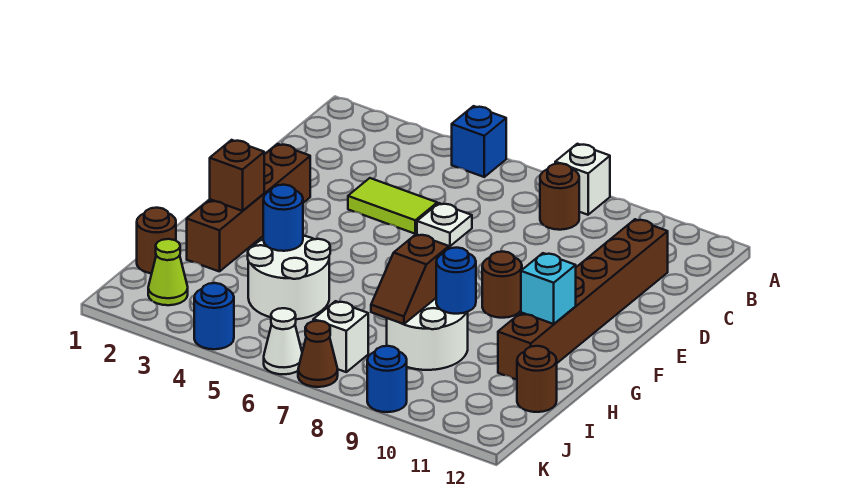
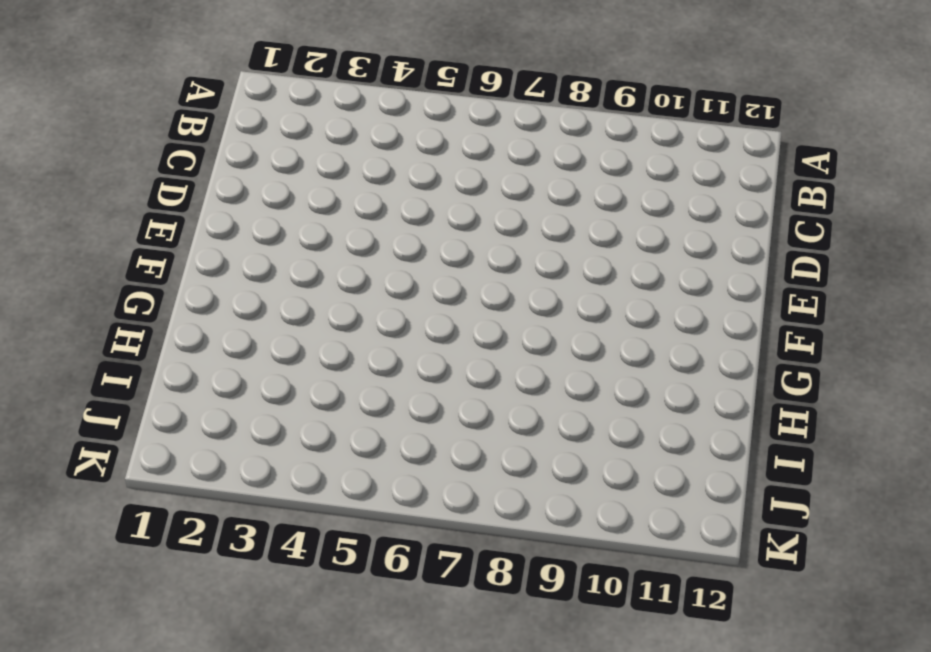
none -> blue brick A5 level 1
none -> white brick A8 level 1
none -> brown round brick B8 level 1

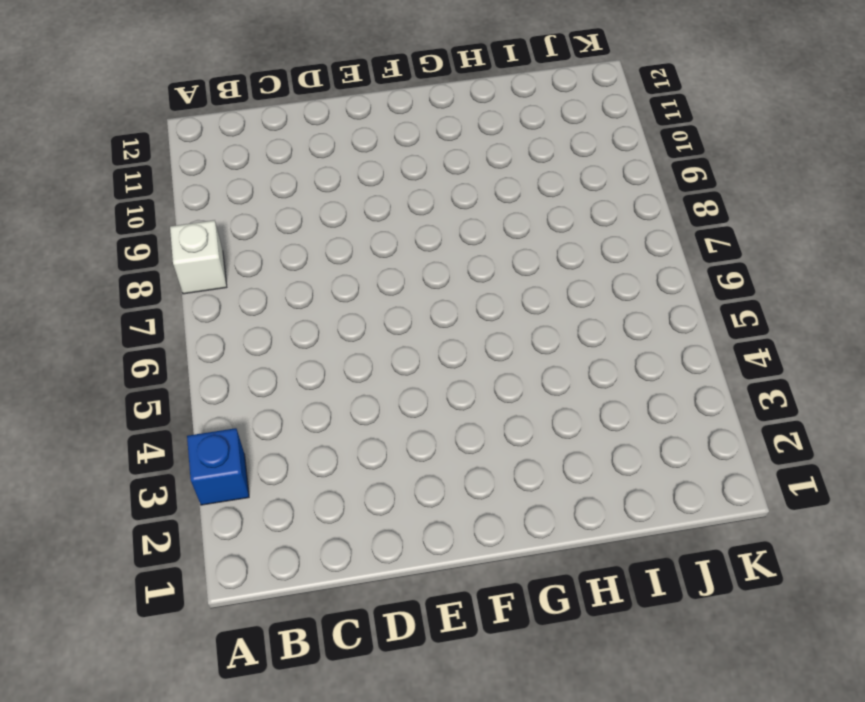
blue brick A3 level 1 -> blue brick A5 level 1
none -> brown round brick B8 level 1
none -> brown brick C11:H11 level 1
none -> lime tile D4:D5 level 1

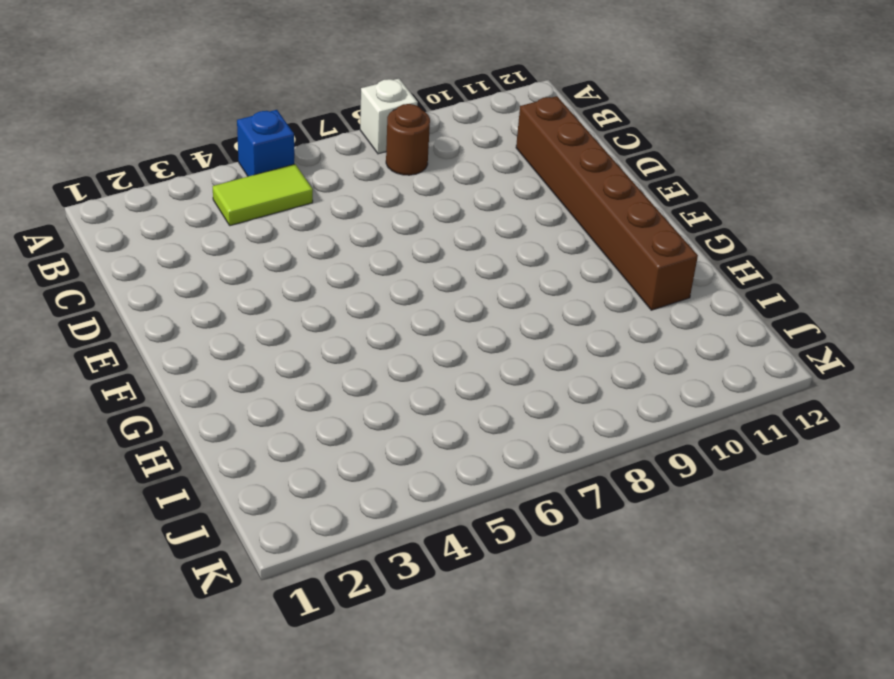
lime tile B4:B5 level 1 -> lime tile D4:D5 level 1
none -> white plate D6 level 1
none -> brown brick E2:H2 level 1
none -> brown round brick F9 level 1

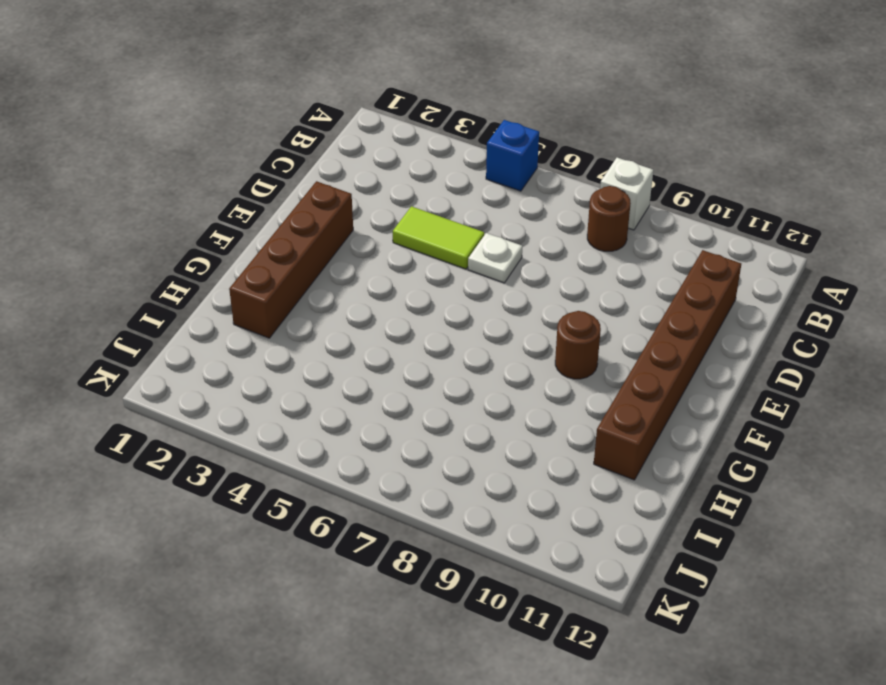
none -> white round brick H4:I5 level 1
none -> white round brick H8:I9 level 1
none -> brown round brick I1 level 1

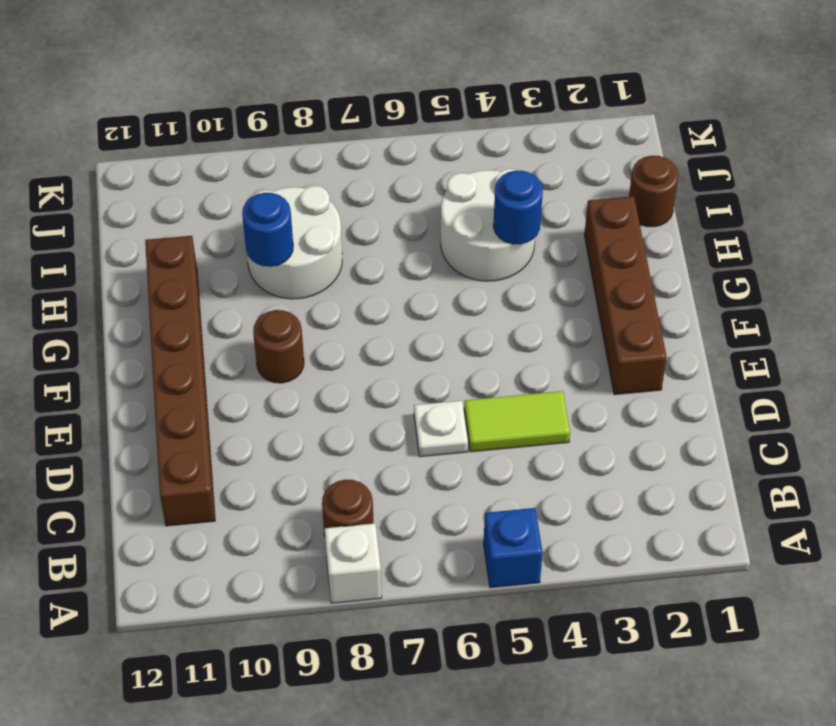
none -> brown round brick I12 level 1
none -> lime cone J2 level 1
none -> white brick J7 level 1

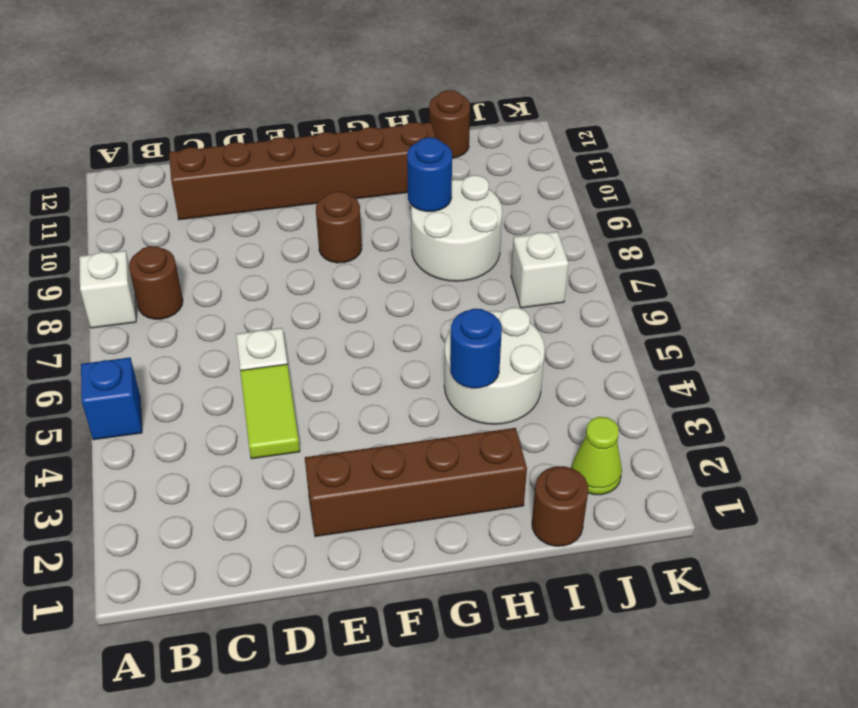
none -> blue round brick K4 level 1
none -> white cone K6 level 1
none -> brown cone K7 level 1

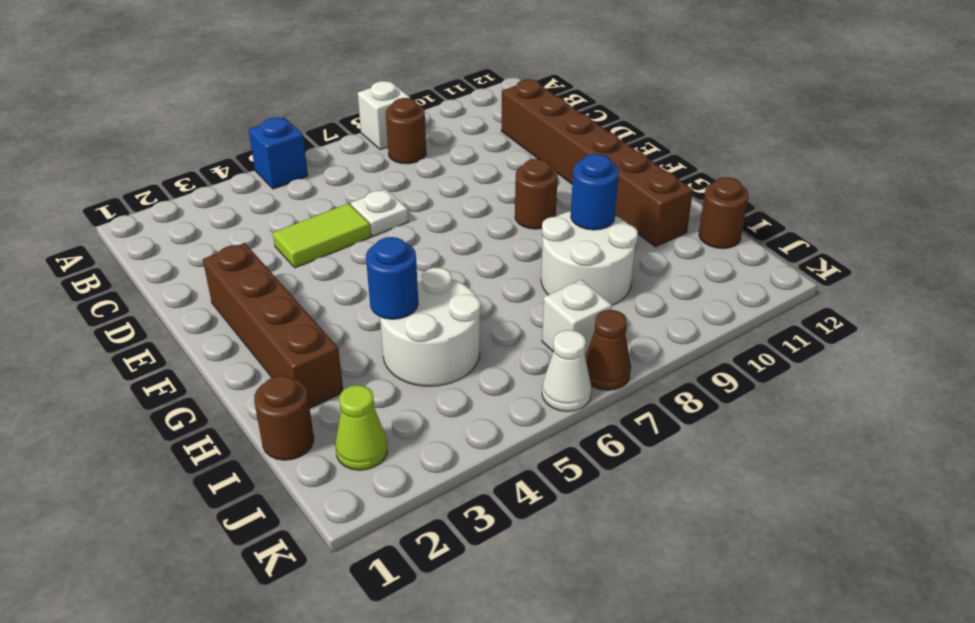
none -> blue round brick K4 level 1
none -> blue round brick K9 level 1
none -> brown brick G2 level 2

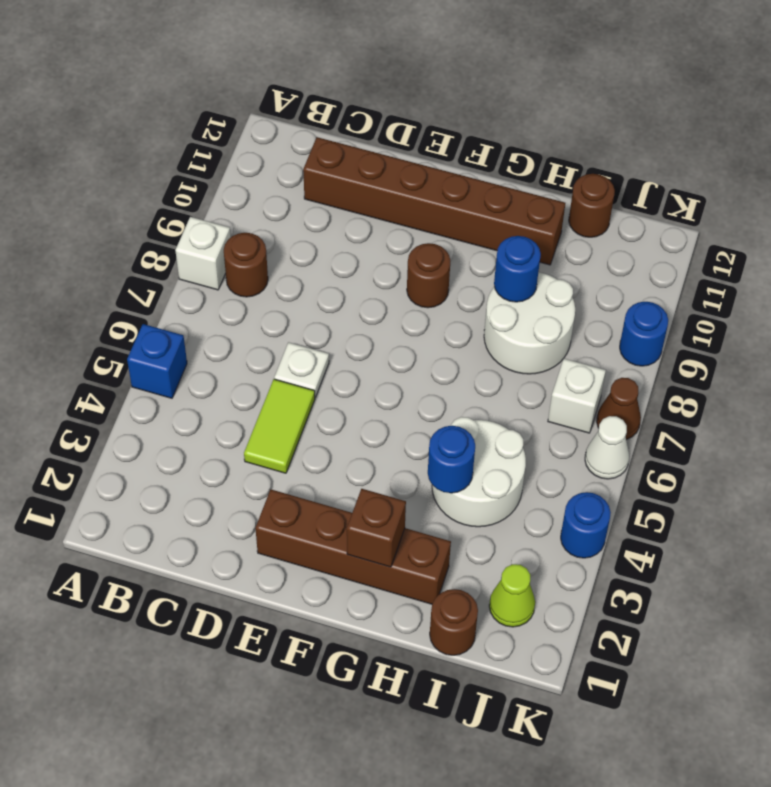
none -> cyan brick G11 level 2
none -> brown slope H8:I8 level 2 top H

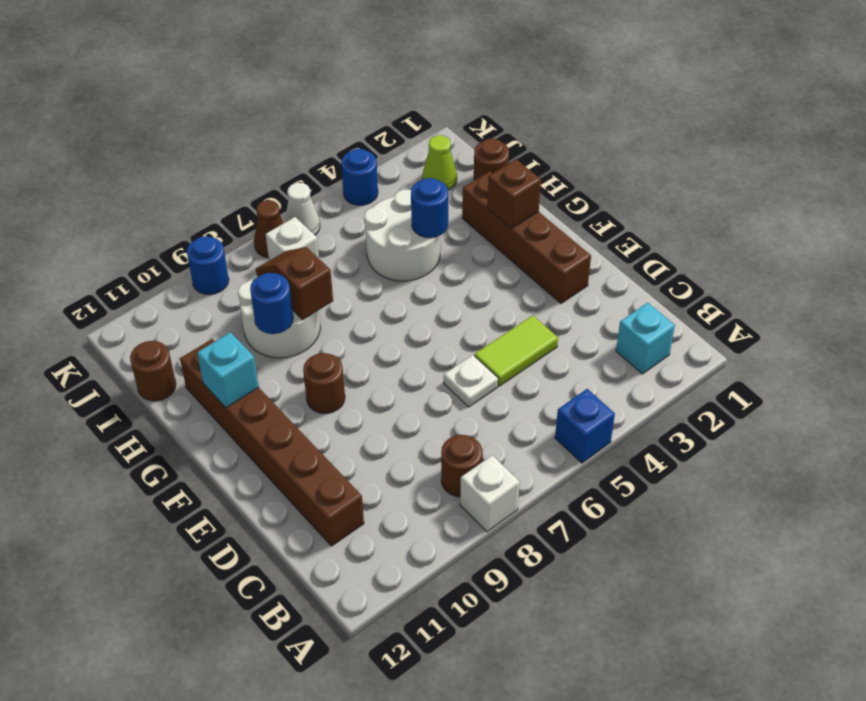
cyan brick B2 level 1 -> none

